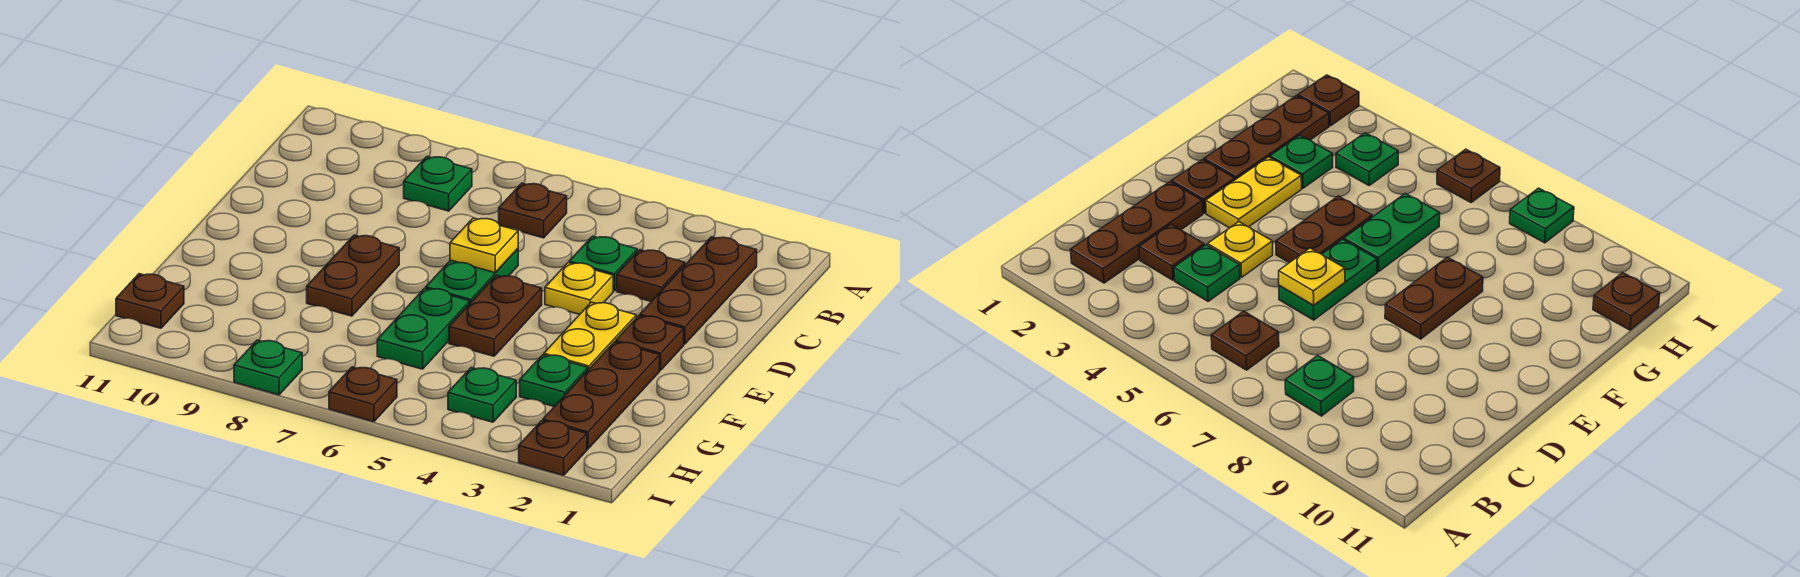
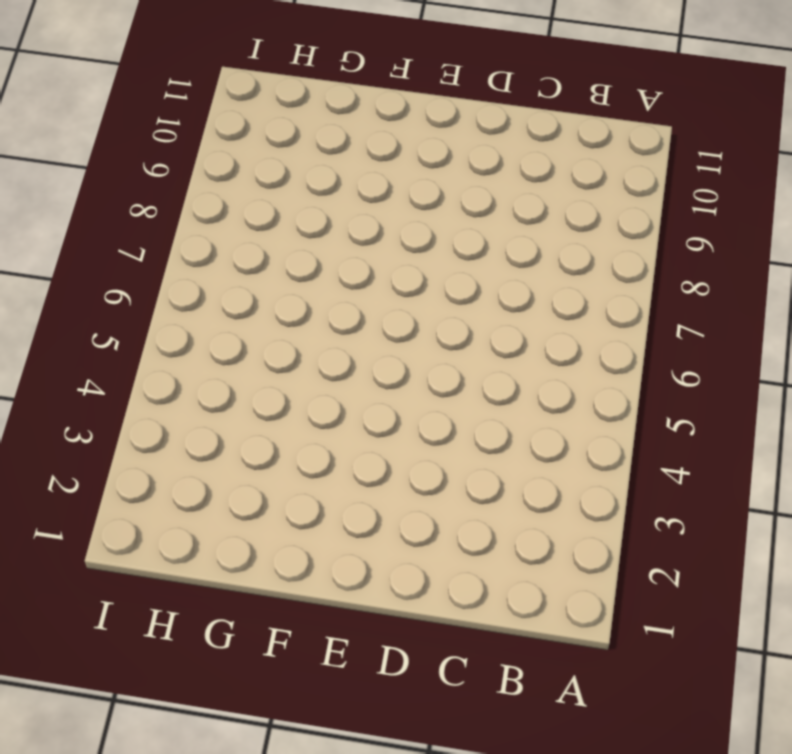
none -> brown plate B2:D2 level 1
none -> brown plate B6 level 1
none -> green plate B8 level 1

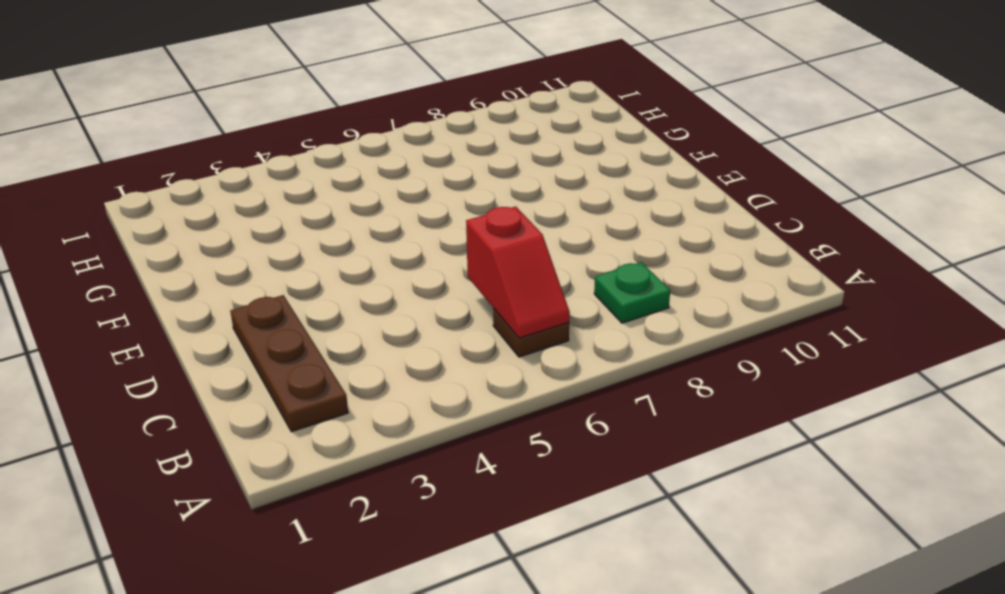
red slope B6:C6 level 2 top C -> none
none -> brown plate C3 level 1
none -> green plate C4 level 1
none -> yellow plate D4 level 1

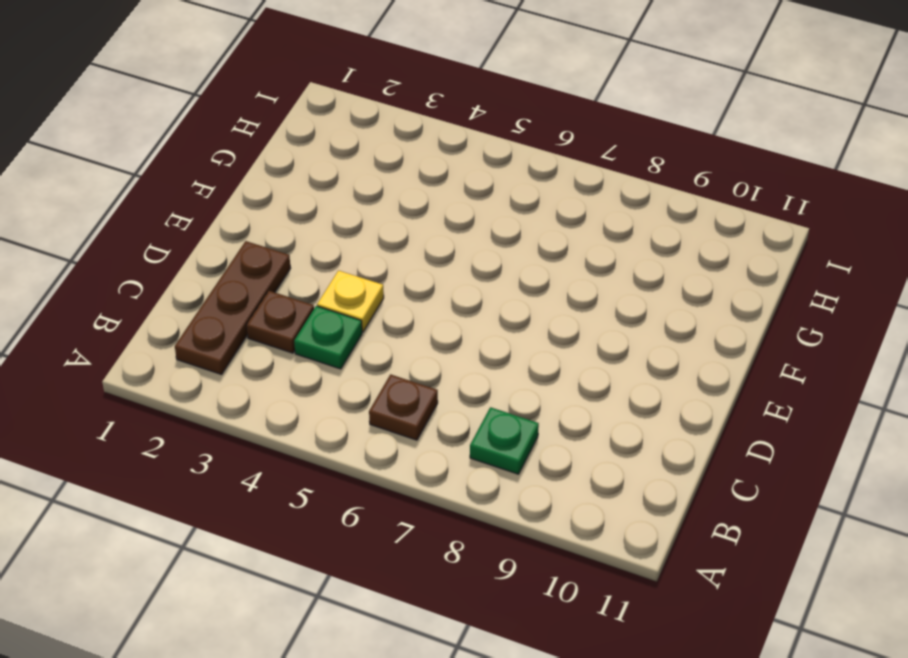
none -> green plate D6:E6 level 1
none -> brown plate E2 level 1
none -> yellow plate E3:F3 level 1

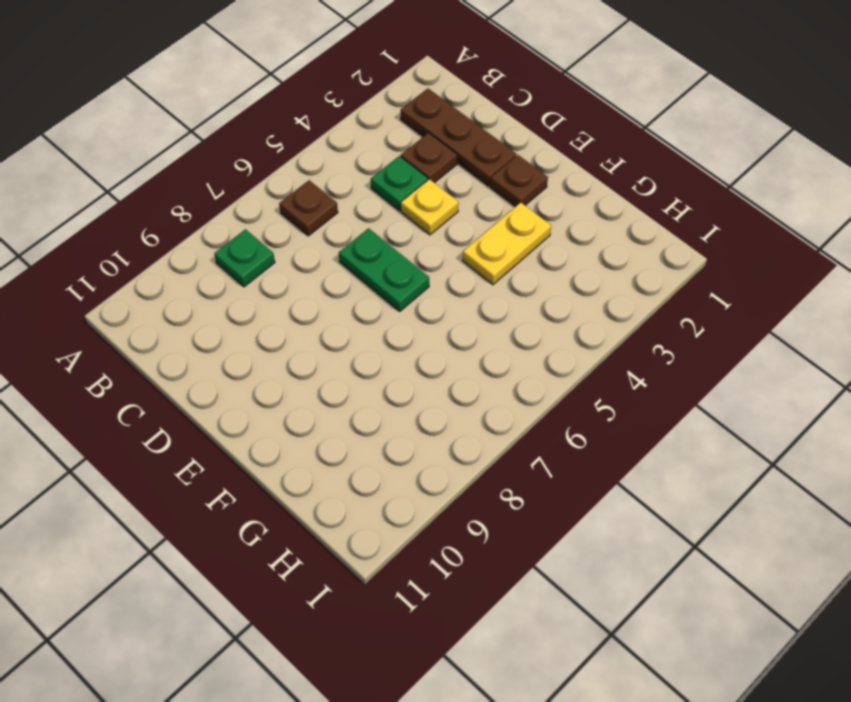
yellow plate F3:F4 level 1 -> yellow plate E3:F3 level 1
none -> brown plate E5:F5 level 1
none -> brown plate E8:F8 level 1
none -> brown plate F2:H2 level 1

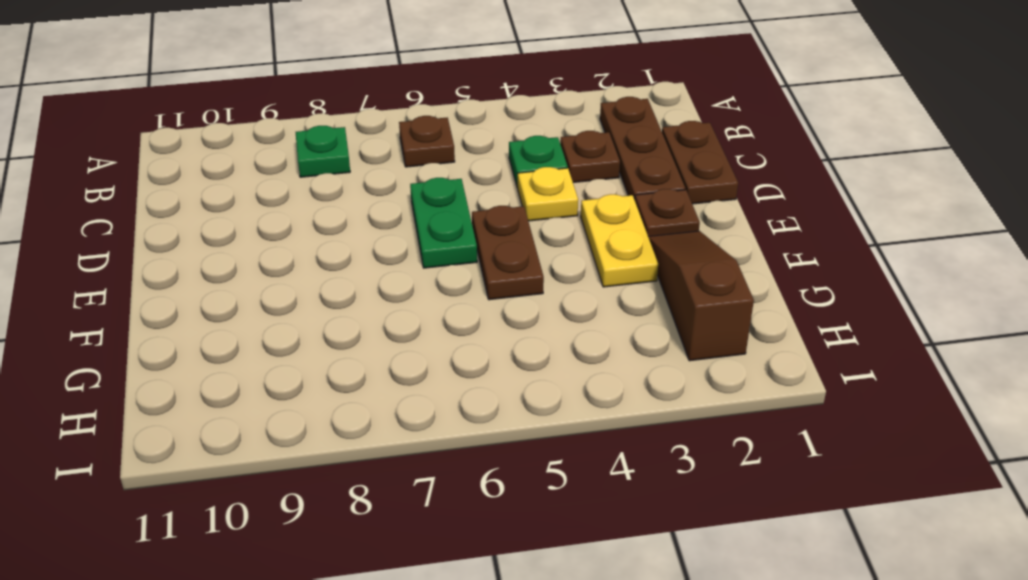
brown plate C1:D1 level 1 -> brown plate E8:F8 level 1
brown slope F2:H2 level 1 top H -> brown plate F2:H2 level 1
none -> green plate F6:G6 level 1
none -> green plate G3 level 1
none -> green plate H4 level 1

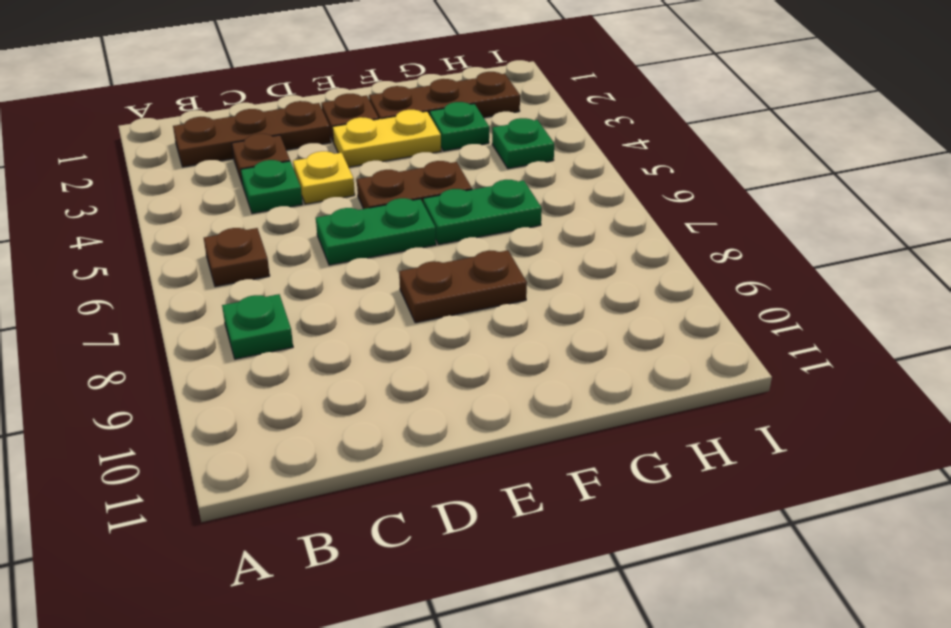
none -> brown plate H11 level 1
none -> brown plate I2 level 1
none -> brown plate I6 level 1

